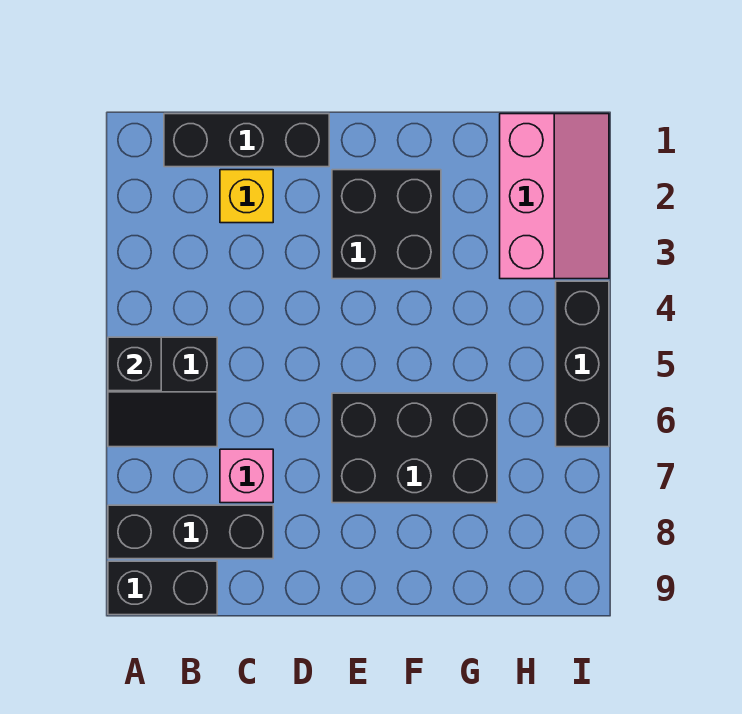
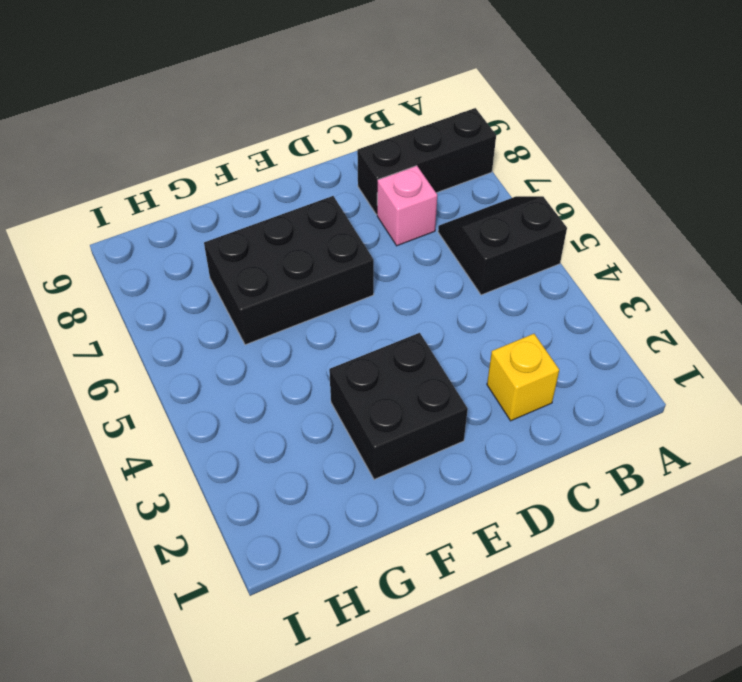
none -> black brick A9:B9 level 1
none -> black brick B1:D1 level 1

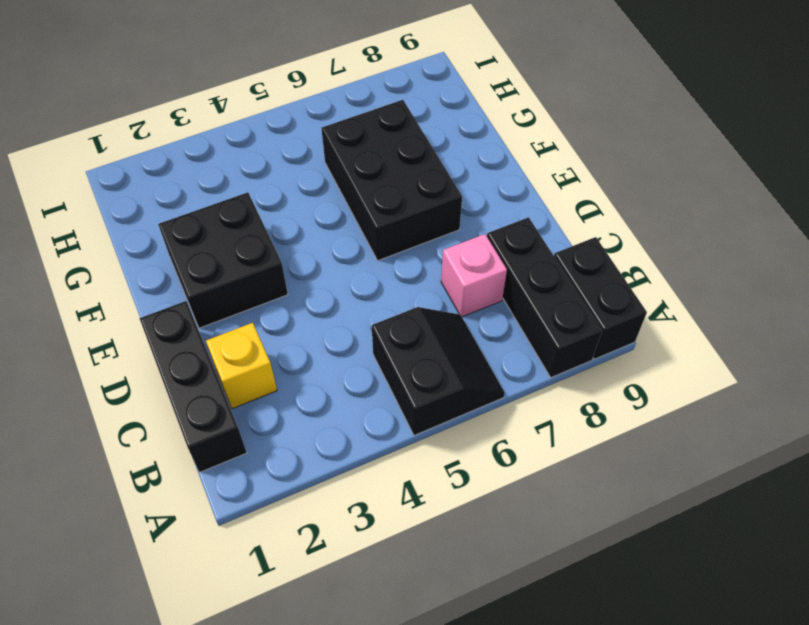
none -> pink slope H1:I3 level 1 top H
none -> black brick I4:I6 level 1

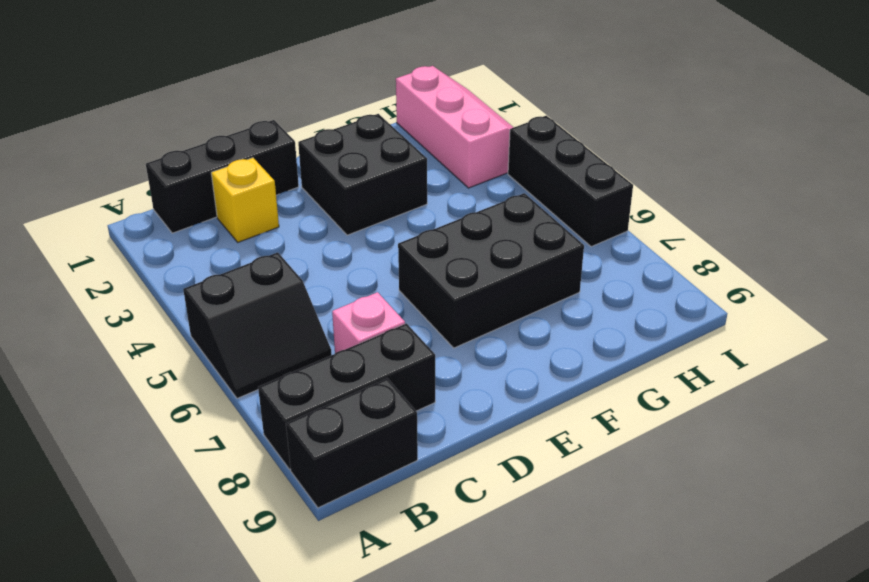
none -> black brick A5 level 2

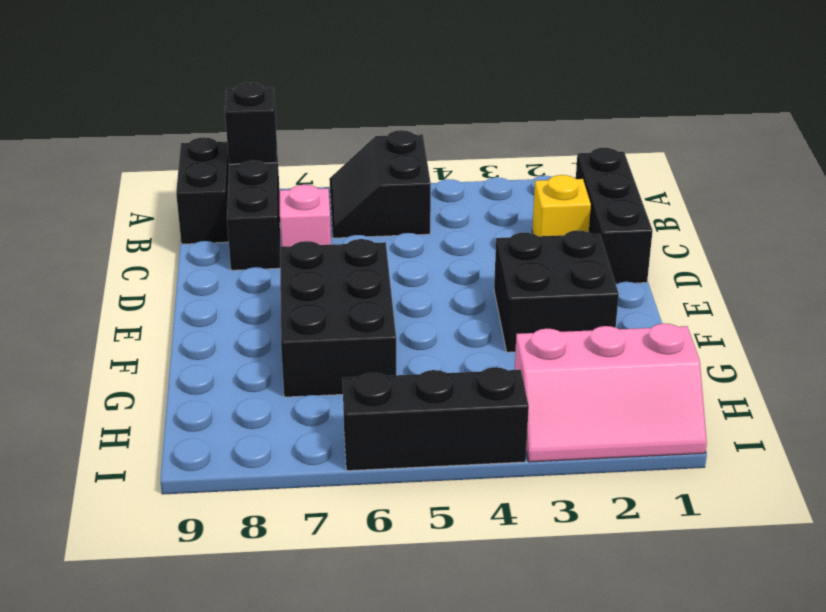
black brick A8 level 2 -> black brick A5 level 2

